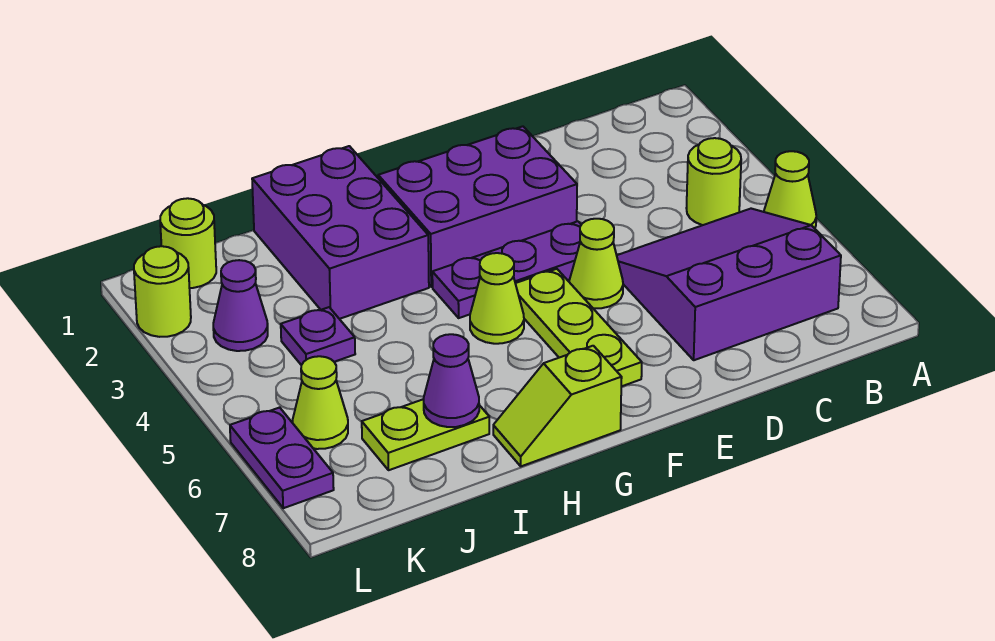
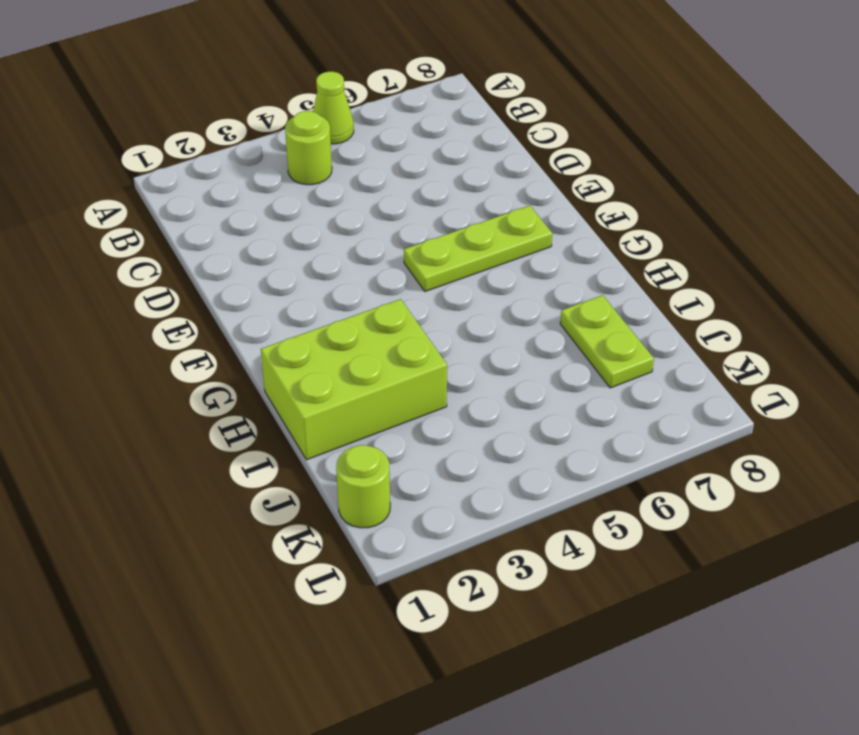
lime brick H1:I3 level 1 -> purple brick H1:I3 level 1
none -> purple slope B5:D7 level 1 top 7
none -> purple brick E2:G3 level 1
none -> purple plate E4:G4 level 1

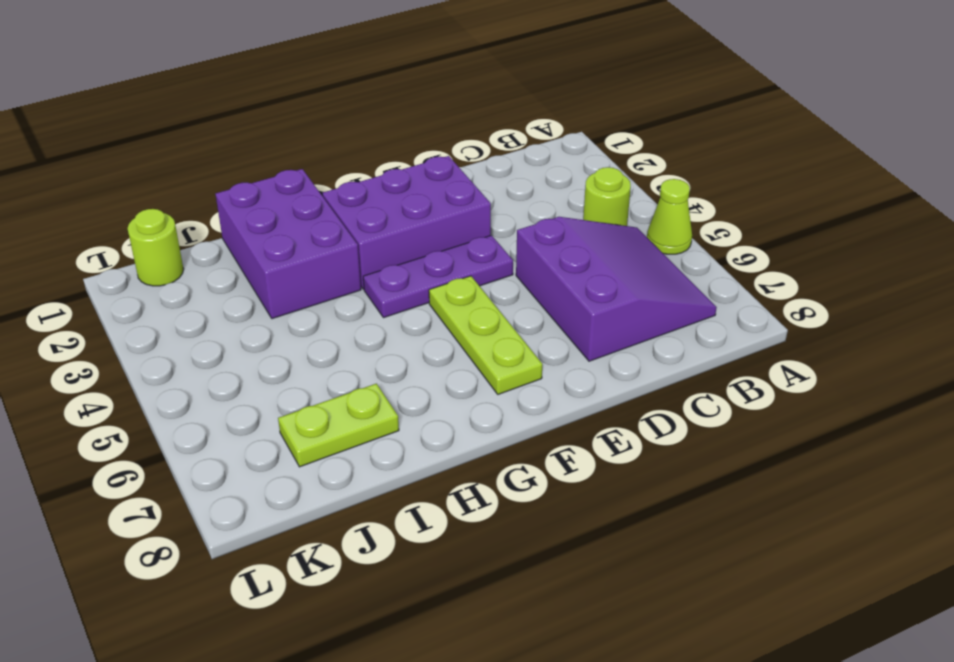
purple slope B5:D7 level 1 top D -> purple slope B5:D7 level 1 top 7
none -> lime cone E5 level 1
none -> lime cone G5 level 1
none -> lime slope G8:H8 level 1 top G

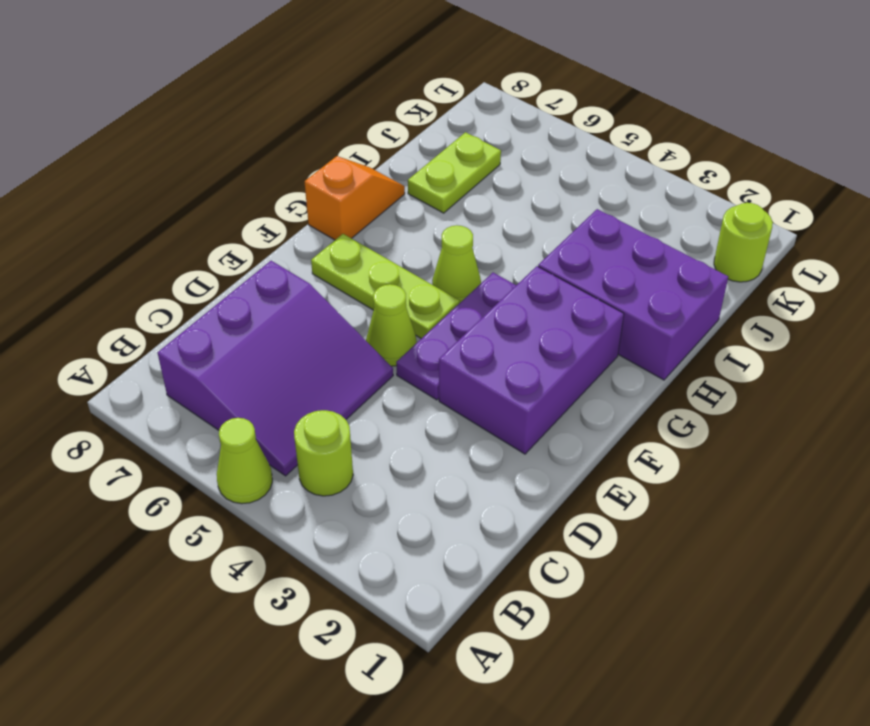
orange slope G8:H8 level 1 top G -> lime slope G8:H8 level 1 top G
none -> purple plate J4 level 1
none -> purple cone K3 level 1
none -> lime cone K6 level 1

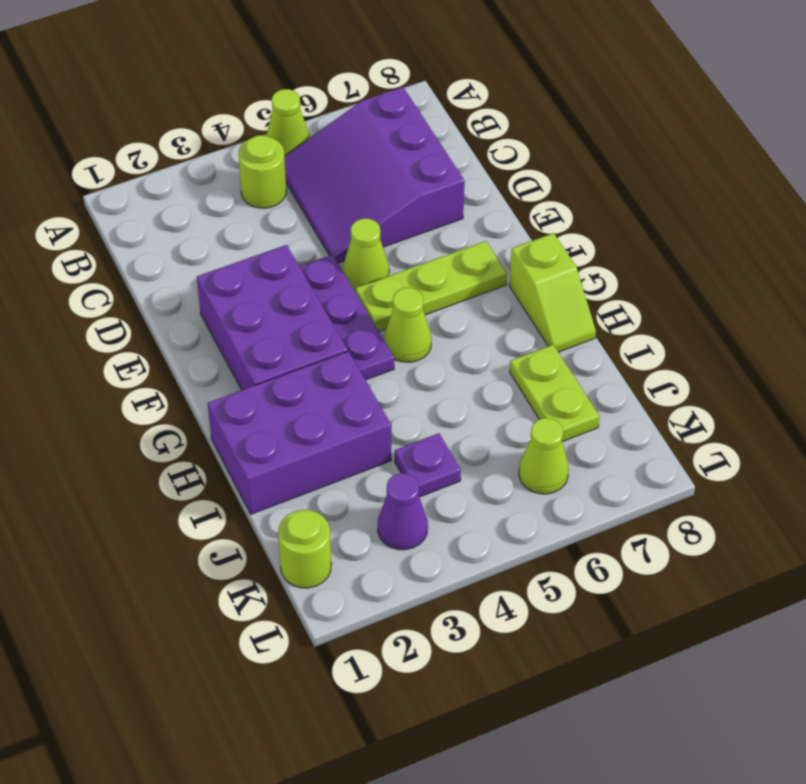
none -> lime round brick L2 level 1
none -> purple plate L6:L7 level 1
none -> purple cone I7 level 2

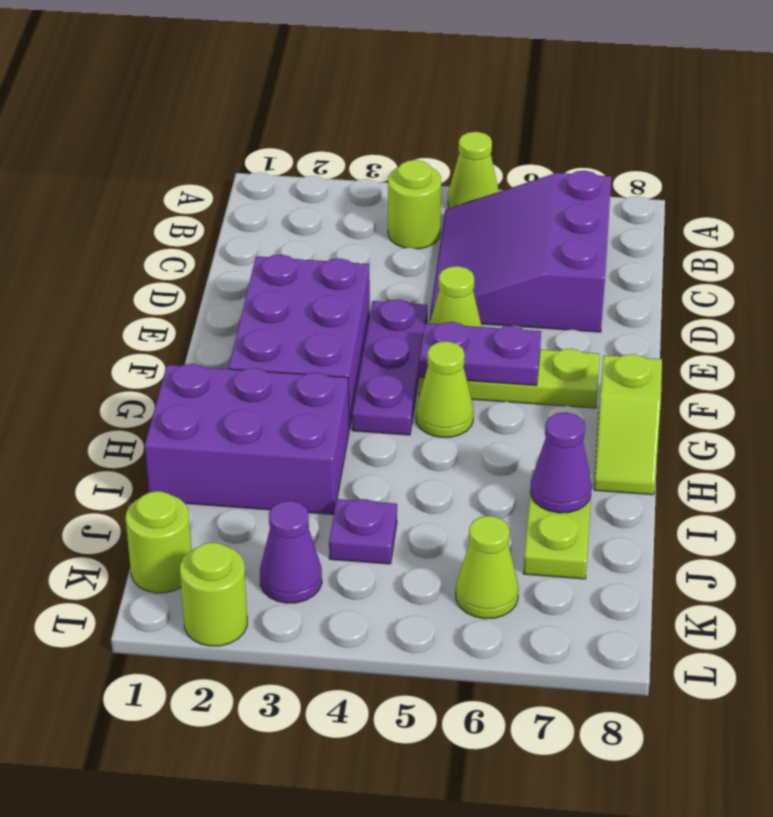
purple plate F5:F6 level 2 -> purple plate L6:L7 level 1

